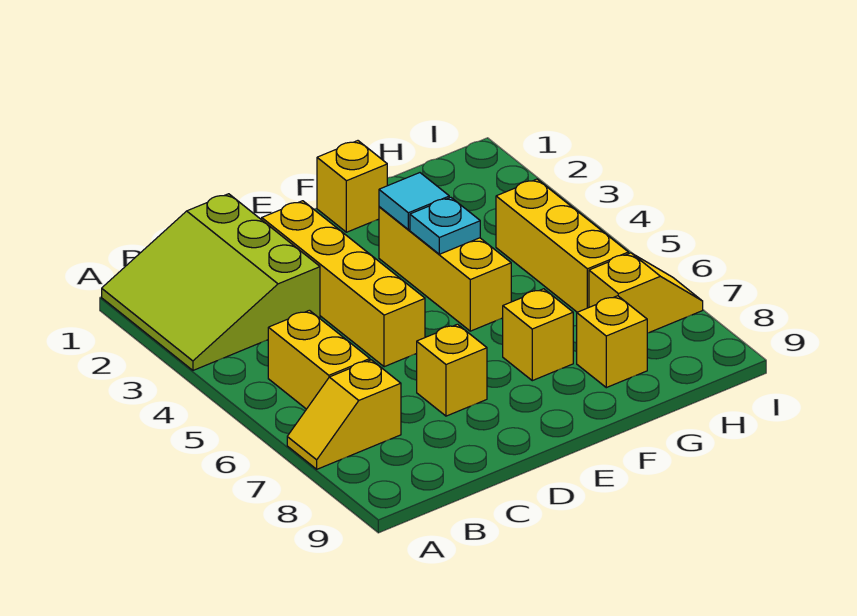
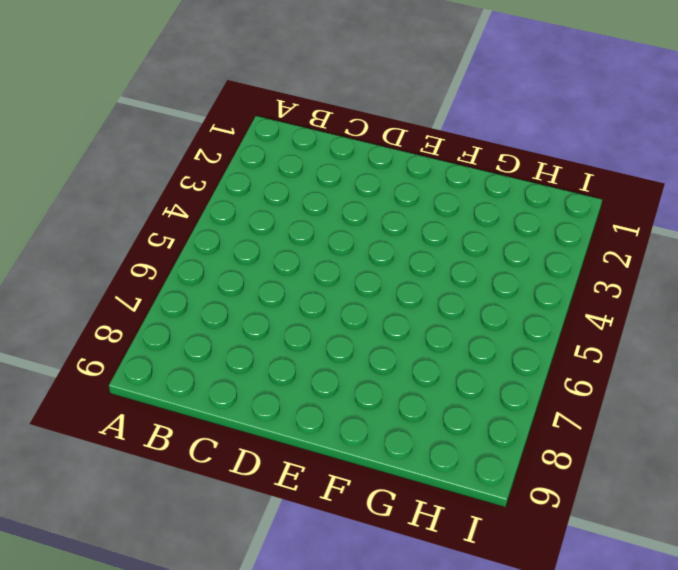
none -> lime slope A1:C3 level 1 top C
none -> yellow slope A7:B7 level 1 top B
none -> yellow brick B5:B6 level 1

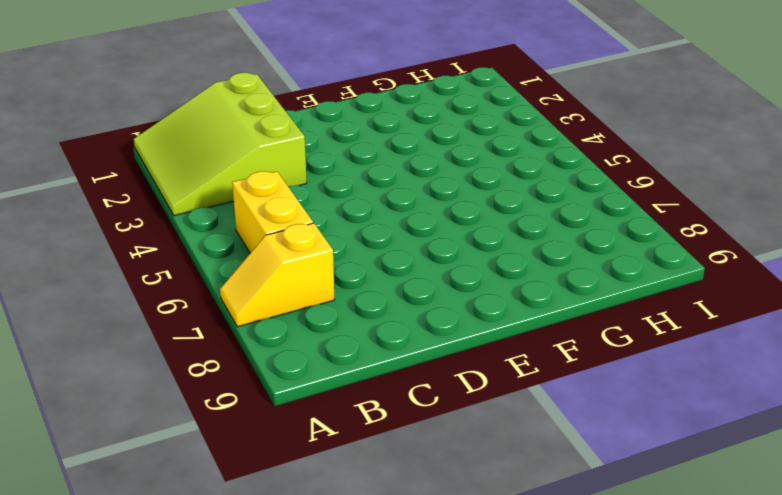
none -> yellow brick D2:D5 level 1
none -> yellow brick D7 level 1
none -> yellow brick F1 level 1

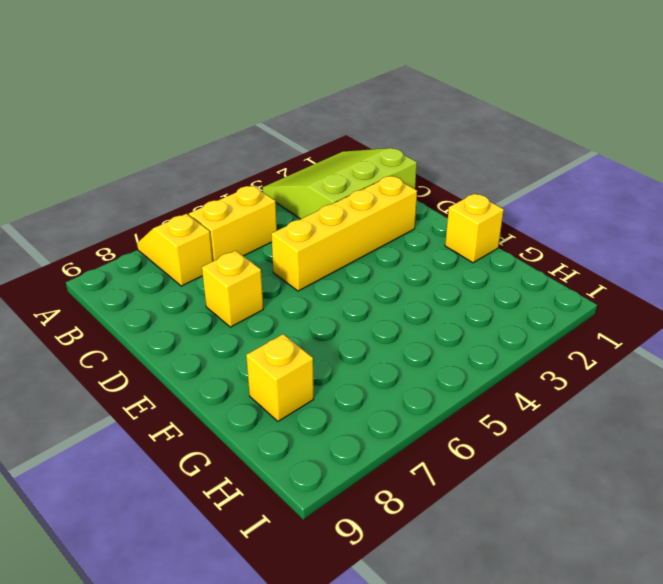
none -> yellow brick F3:F5 level 1
none -> yellow brick F7 level 1
none -> yellow brick H4:H6 level 1

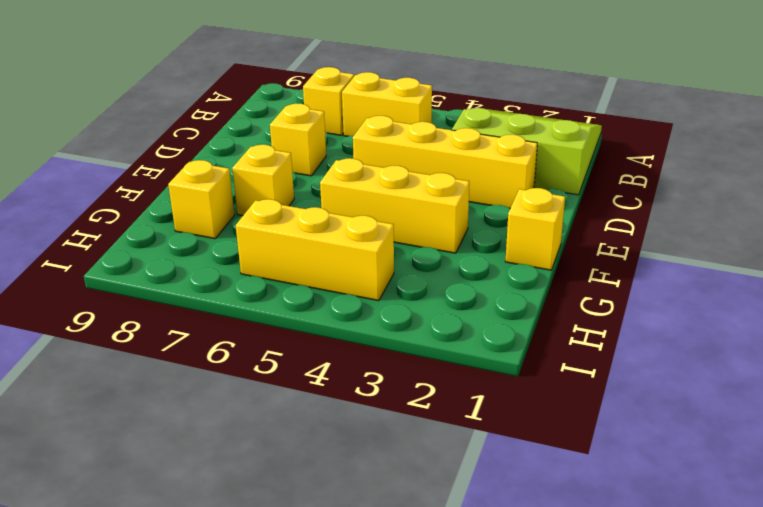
none -> yellow slope H7:I7 level 1 top H
none -> cyan tile F3 level 2
none -> cyan plate F4 level 2

